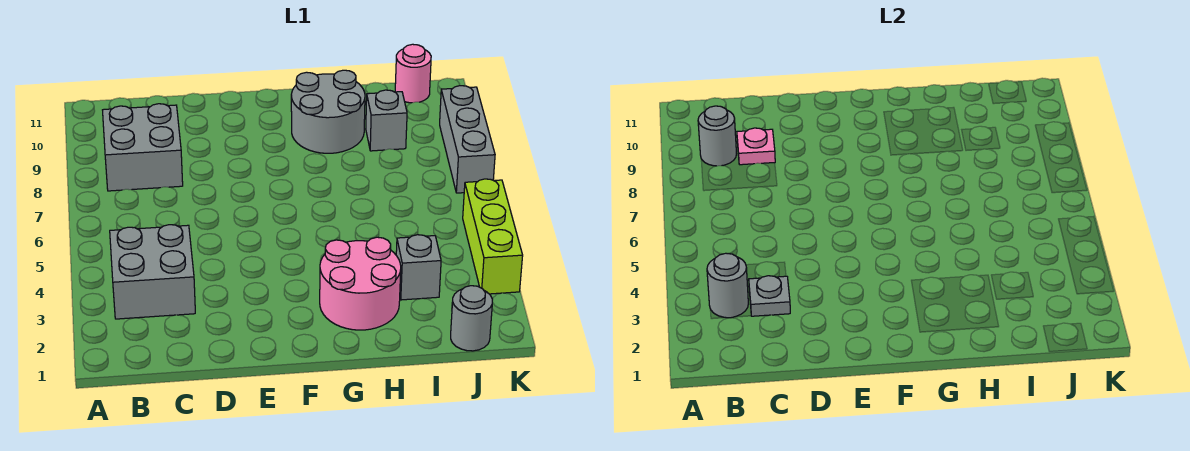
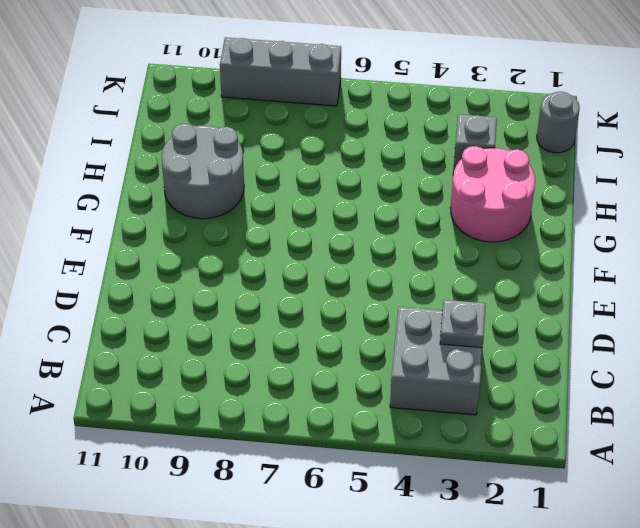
none -> grey brick B8:C9 level 1
none -> grey brick I9 level 1
none -> pink round brick J11 level 1

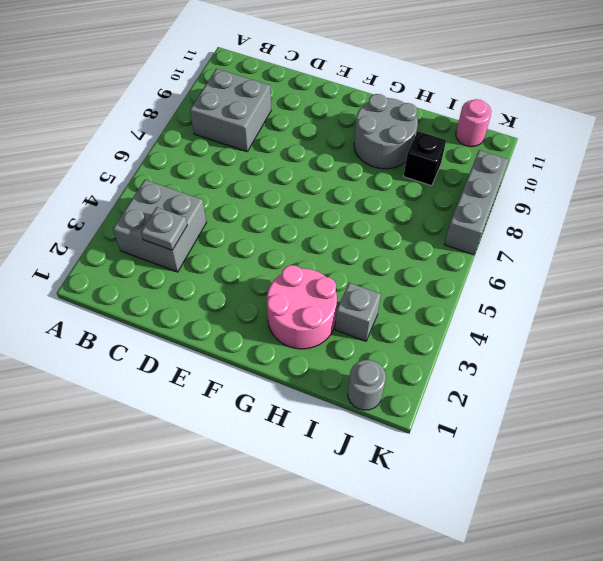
black brick I9 level 1 -> grey brick I9 level 1
none -> lime brick K3:K5 level 1
none -> grey round brick B3 level 2
none -> grey round brick B9 level 2

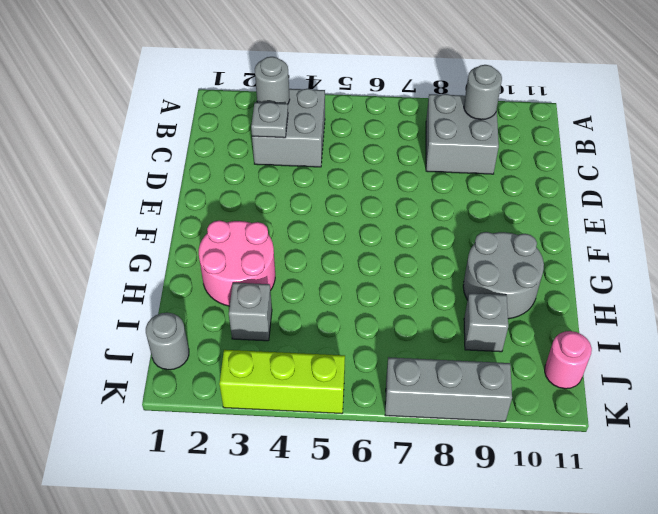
none -> pink plate C9 level 2

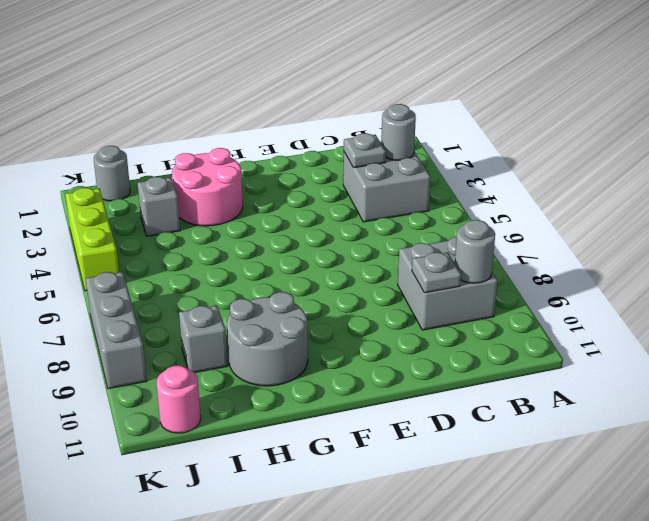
grey plate C9 level 2 -> pink plate C9 level 2

